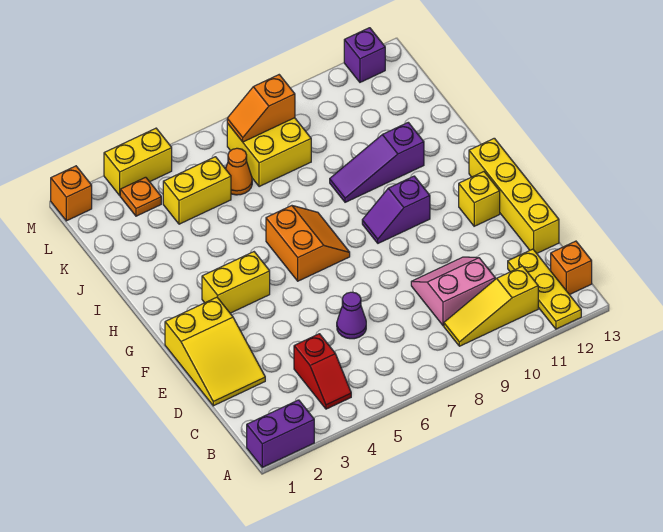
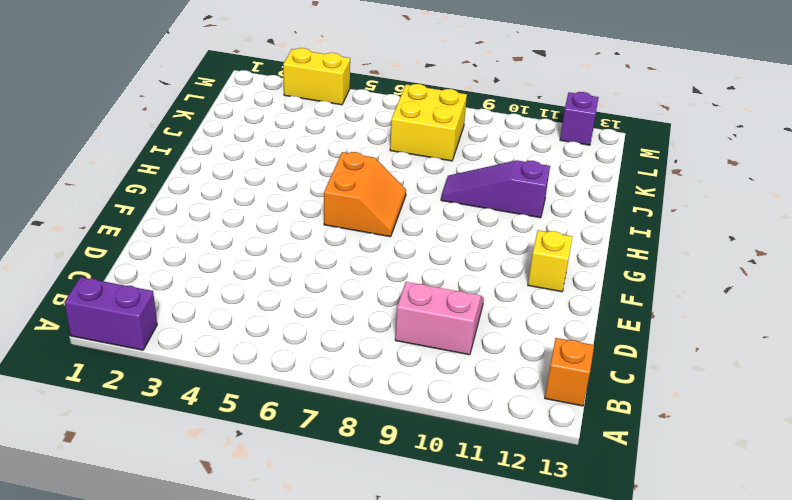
none -> yellow plate A12:C12 level 1
none -> red slope B4:C4 level 1 top C
none -> yellow slope B9:B11 level 1 top 11

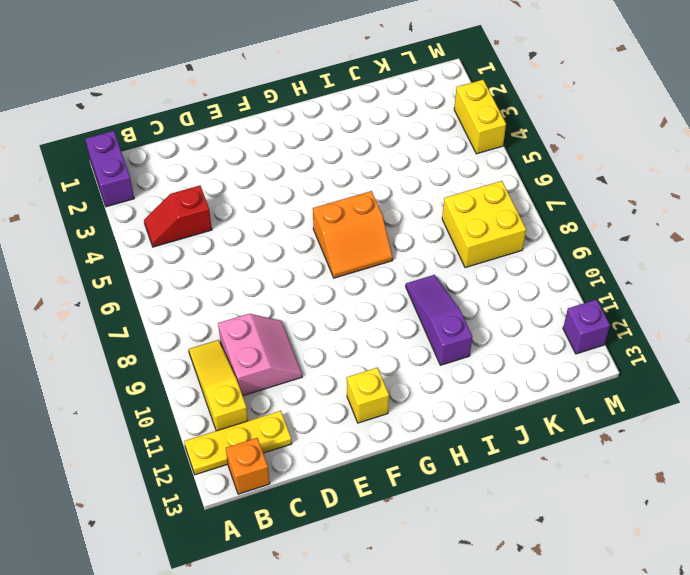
none -> yellow slope D1:F2 level 1 top F
none -> purple cone D6 level 1
none -> yellow brick D13:G13 level 1

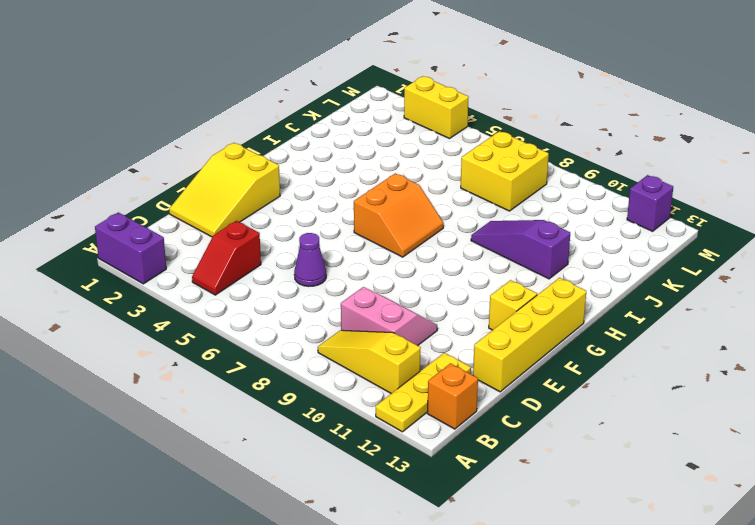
none -> yellow brick G3:G4 level 1
none -> purple slope G9:G10 level 1 top 10
none -> yellow brick K4:K5 level 1

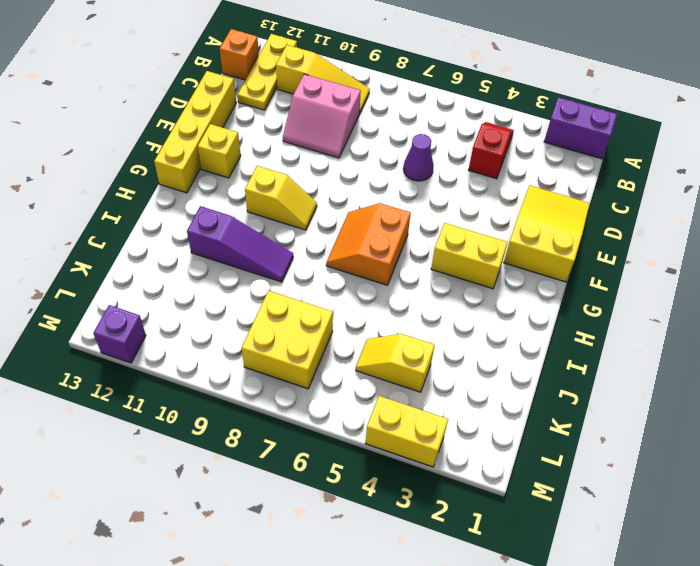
yellow slope G9:G10 level 1 top 10 -> purple slope G9:G10 level 1 top 10
yellow slope K4:K5 level 1 top 4 -> yellow brick K4:K5 level 1
none -> orange cone K6 level 1
none -> orange plate L3 level 1
none -> orange brick M1 level 1

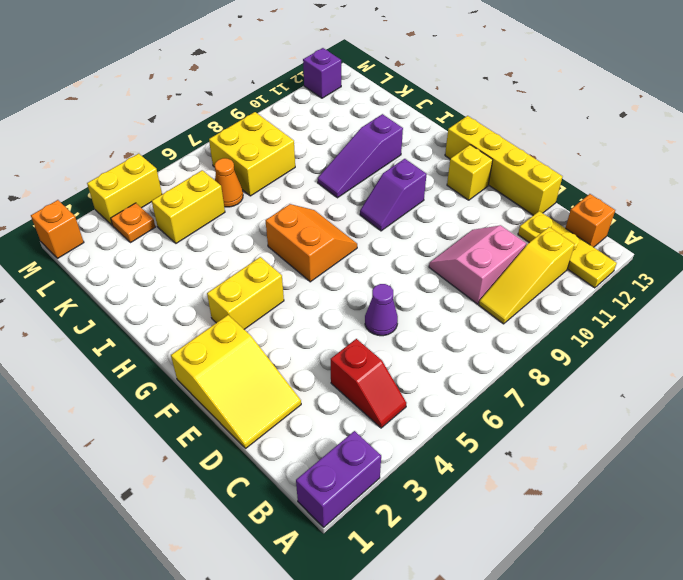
none -> orange slope L7:L8 level 2 top 8

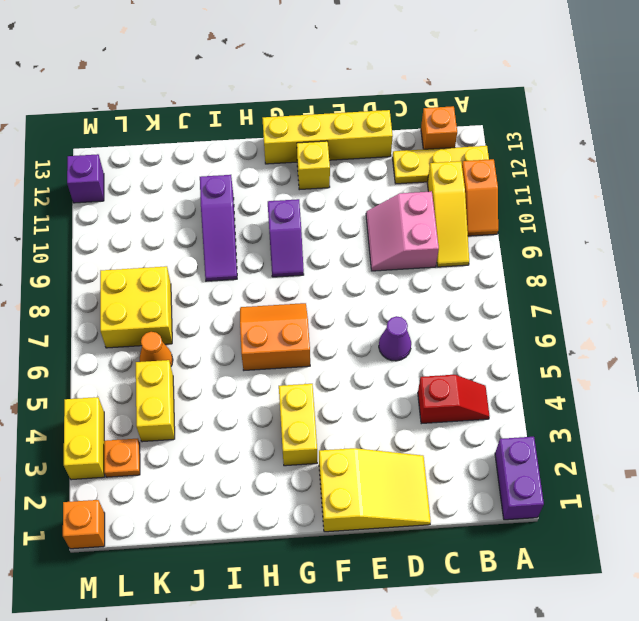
orange slope A10:A11 level 1 top 11 -> orange slope L7:L8 level 2 top 8

